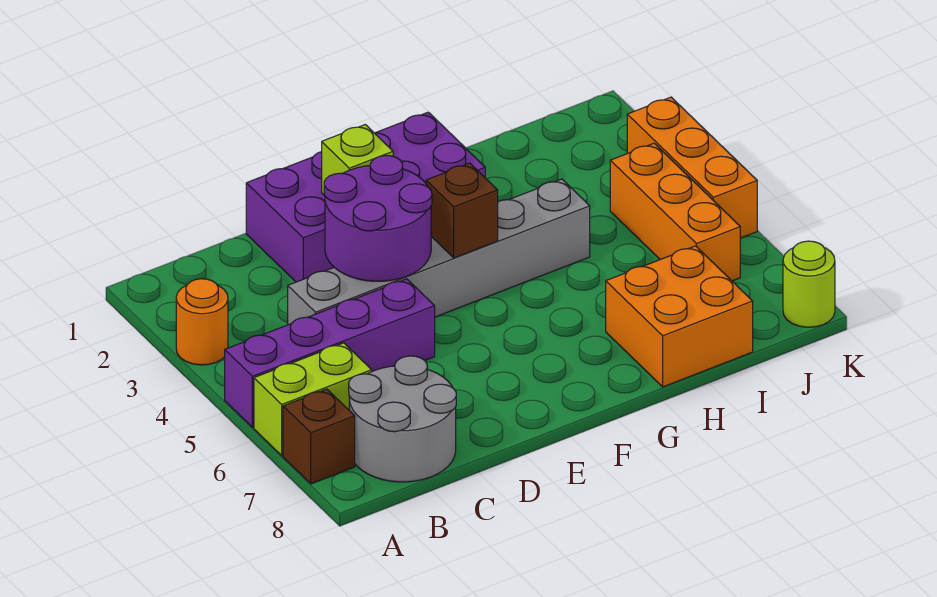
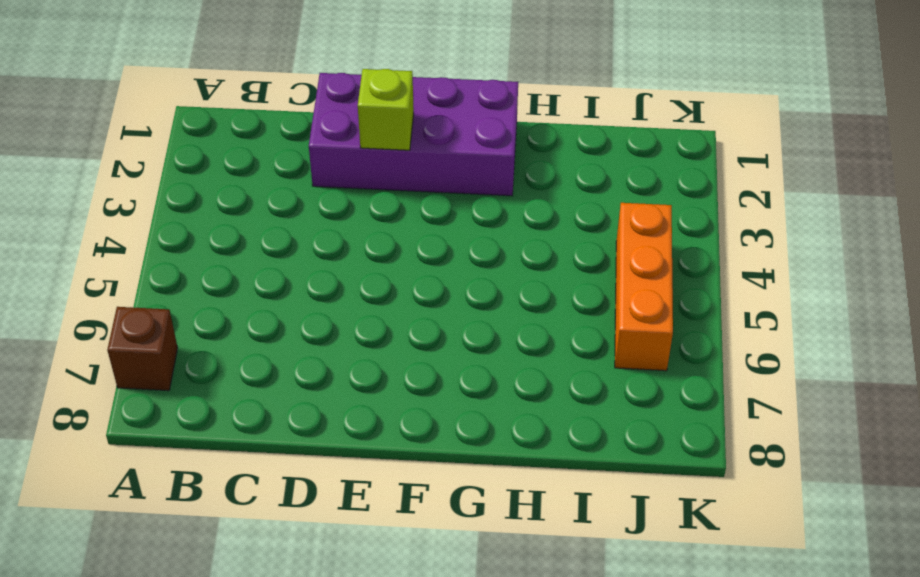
none -> orange round brick A3 level 1
none -> purple brick A5:D5 level 1
none -> lime brick A6:B6 level 1

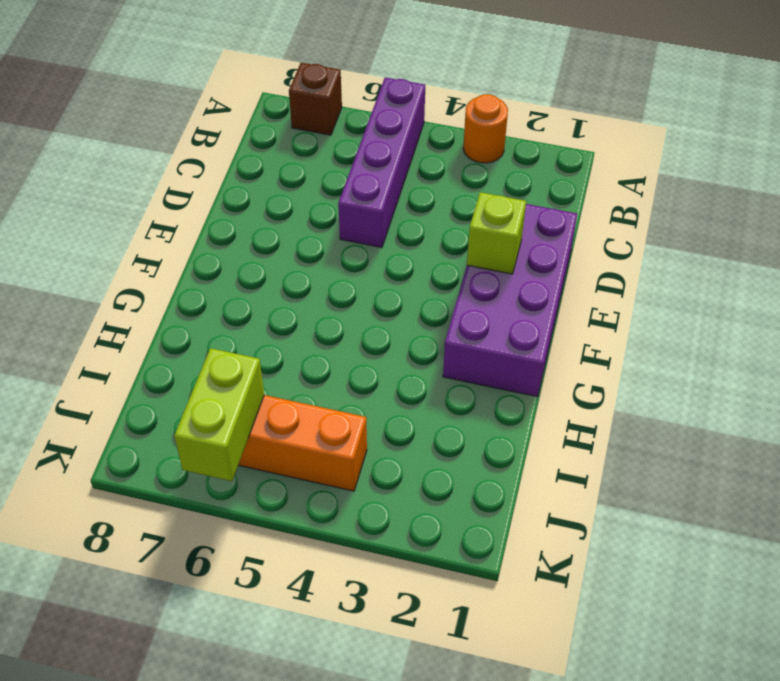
lime brick J6:K6 level 2 -> lime brick A6:B6 level 1
none -> grey round brick B7:C8 level 1
none -> grey brick C4:H4 level 1
none -> orange brick H7:I8 level 1

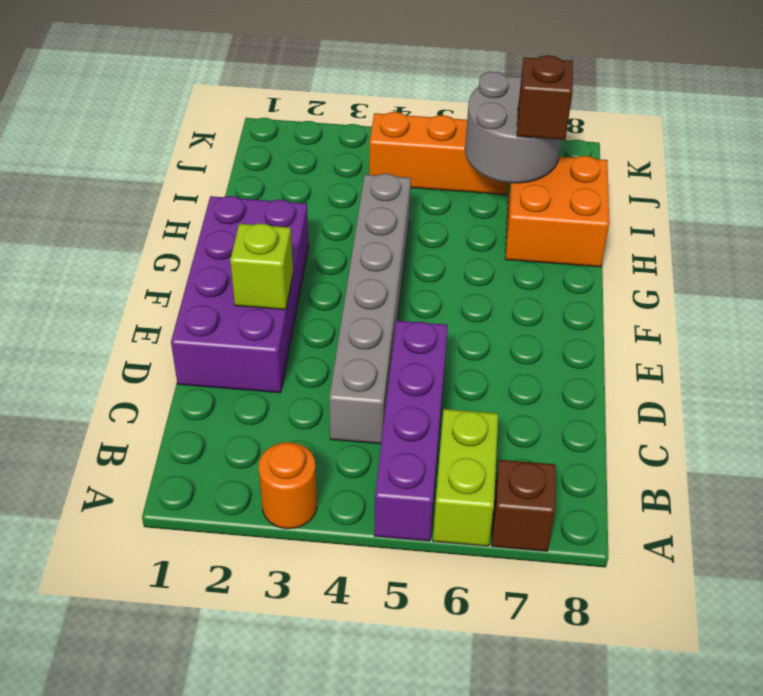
grey round brick I6:J7 level 2 -> grey round brick B7:C8 level 1
brown brick I7 level 3 -> brown brick F4 level 2
none -> orange brick K3:K5 level 1
none -> lime round brick K8 level 1
none -> purple round brick D3:E4 level 2

